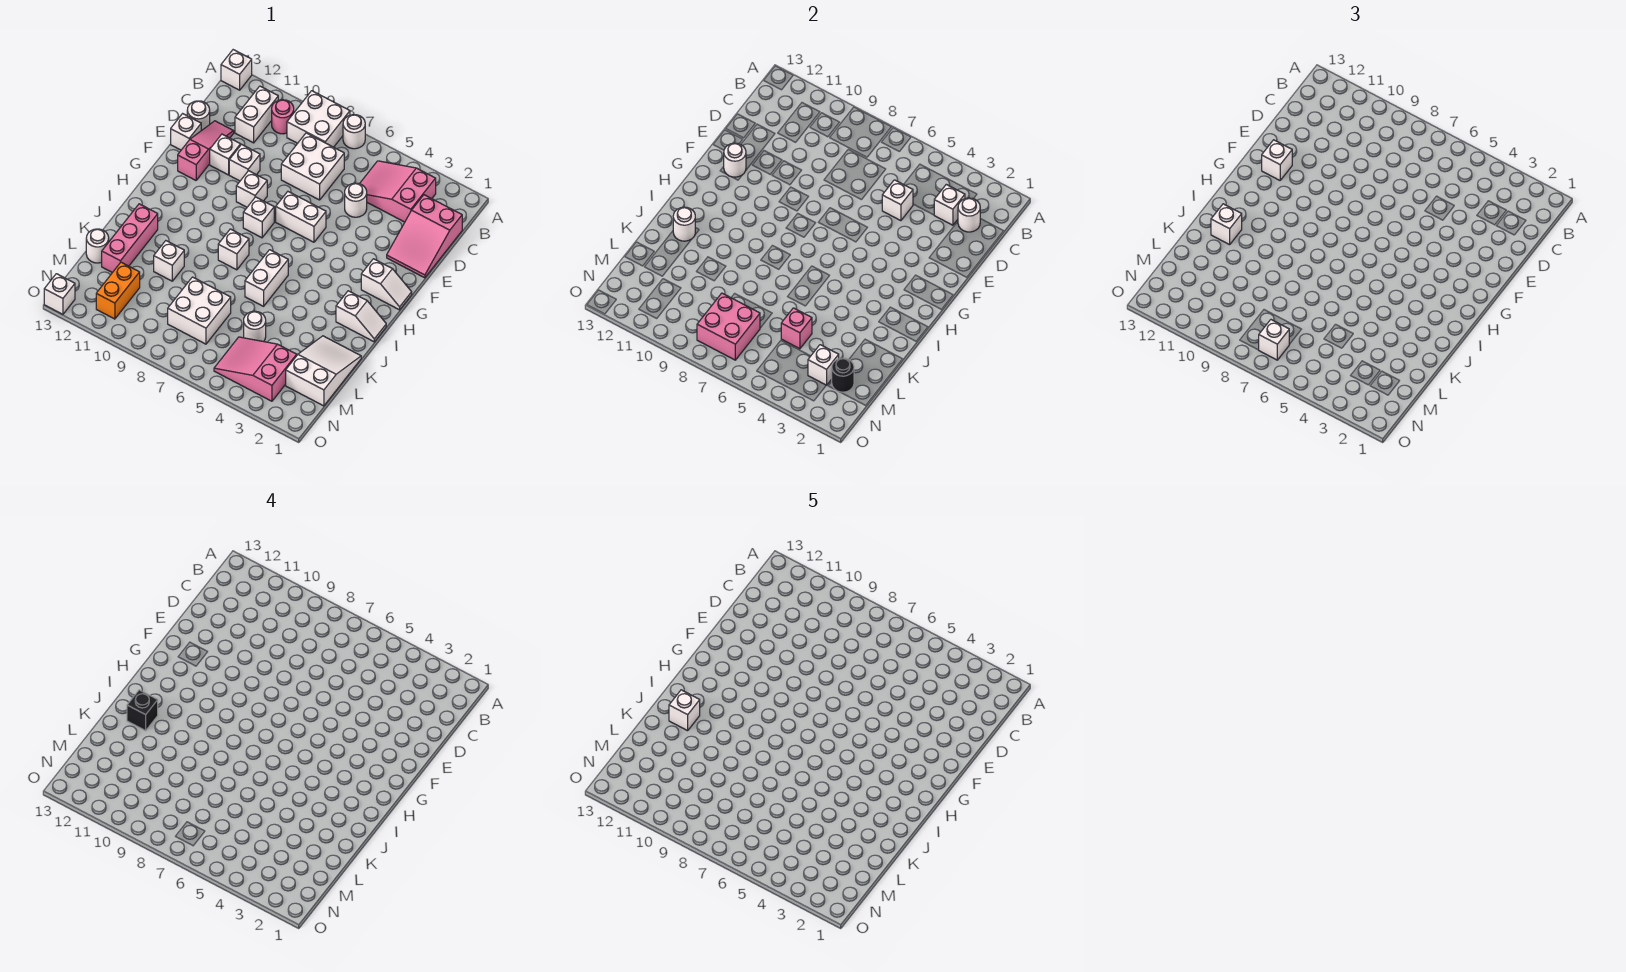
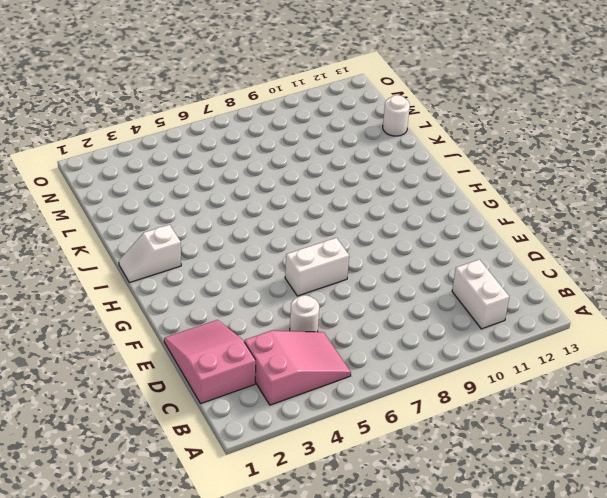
none -> white round brick A7 level 1
none -> white brick A8:B9 level 1
none -> white brick A13 level 1
none -> pink round brick B10 level 1

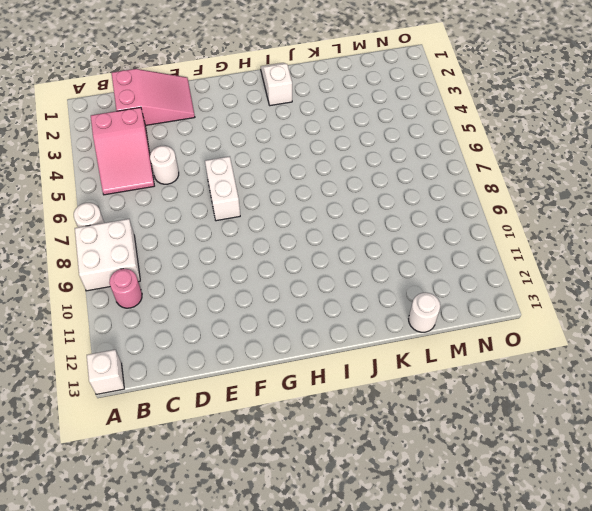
none -> white brick B11:C11 level 1
none -> white brick C7:D8 level 1
none -> pink slope D12:F12 level 1 top F
none -> white round brick D13 level 1

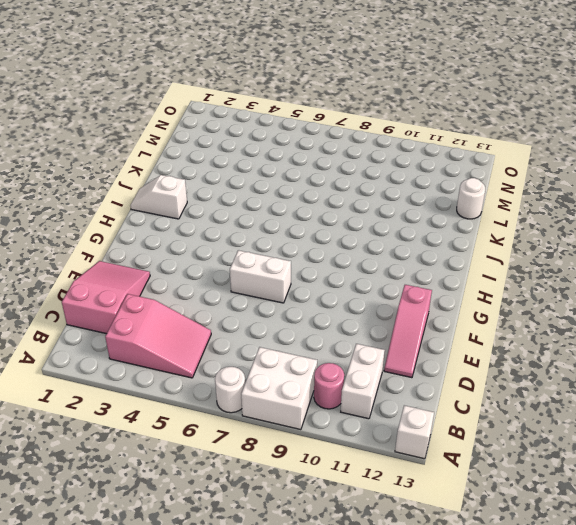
none -> white brick C7:D8 level 1
none -> white round brick D5 level 1
none -> white round brick D13 level 1
none -> white brick E10 level 1

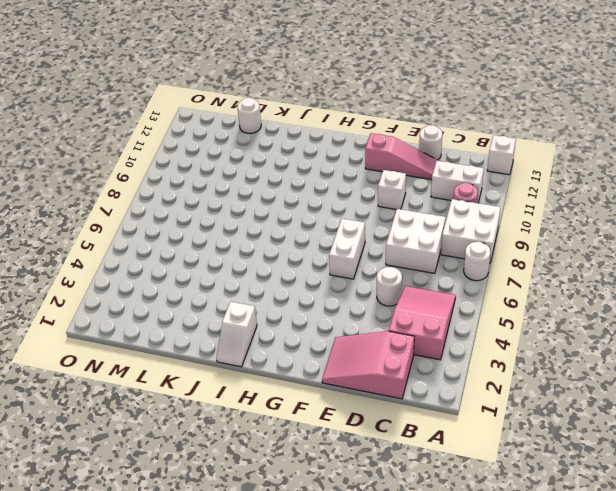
none -> white brick E11 level 1
none -> white brick E13 level 1
none -> white brick F9 level 1
none -> white slope G1:G2 level 1 top 2

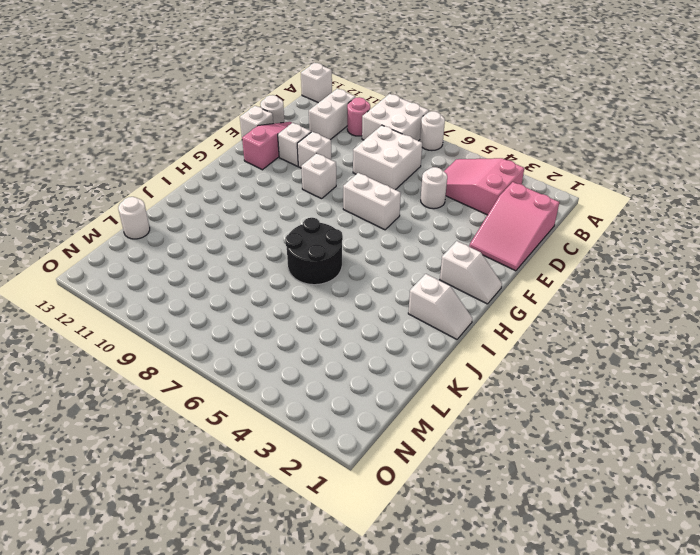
black round brick I6:J7 level 1 -> white brick I6:J6 level 1
none -> white brick G8 level 1
none -> white brick I8 level 1
none -> pink brick J12:L12 level 1
none -> white slope K1:M2 level 1 top M

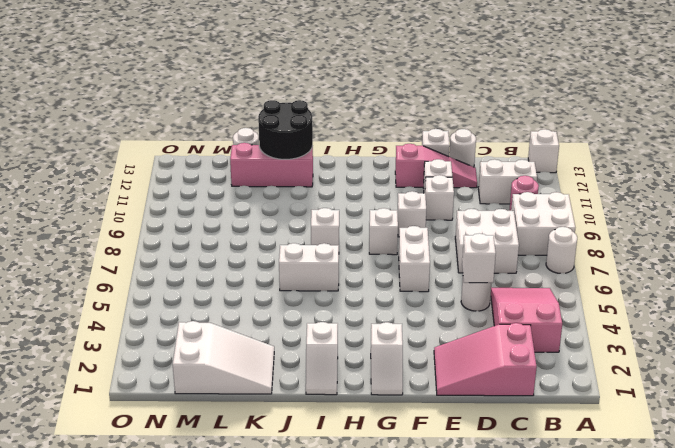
black round brick J12:K13 level 2 -> white round brick J12 level 2
none -> white brick K10 level 1
none -> white round brick L5 level 1
none -> white brick L7:M8 level 1
none -> pink slope M3:N5 level 1 top 3

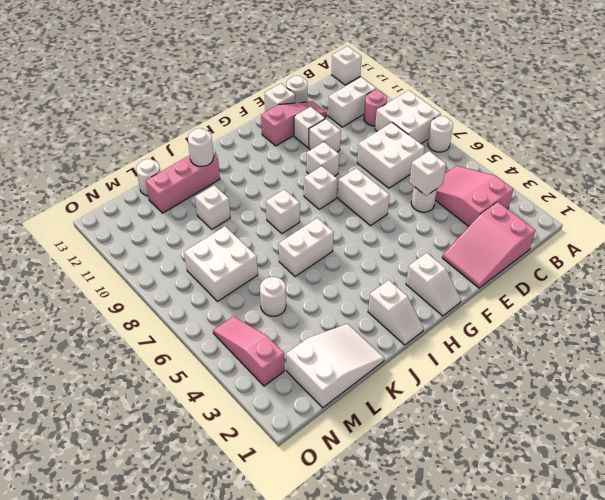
pink slope N3:N5 level 1 top 3 -> pink slope M3:N5 level 1 top 3
none -> orange brick M11:N11 level 1
none -> white brick O13 level 1
none -> white round brick C2 level 2
none -> white brick C3 level 2

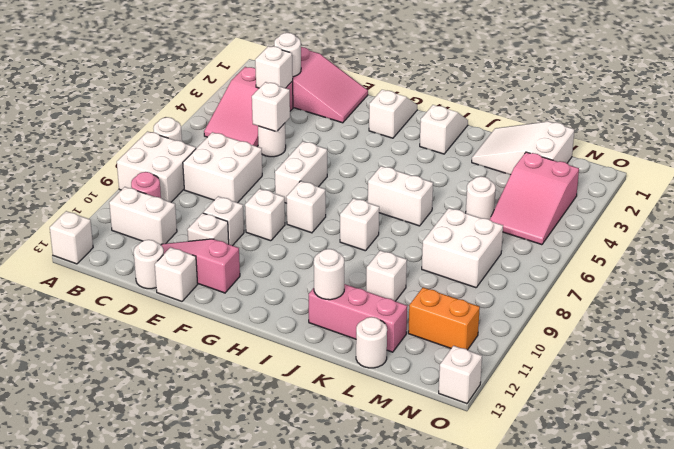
none -> white round brick F12 level 2
none -> pink brick L5 level 2
none -> black round brick M2 level 2
none -> white brick M3 level 2

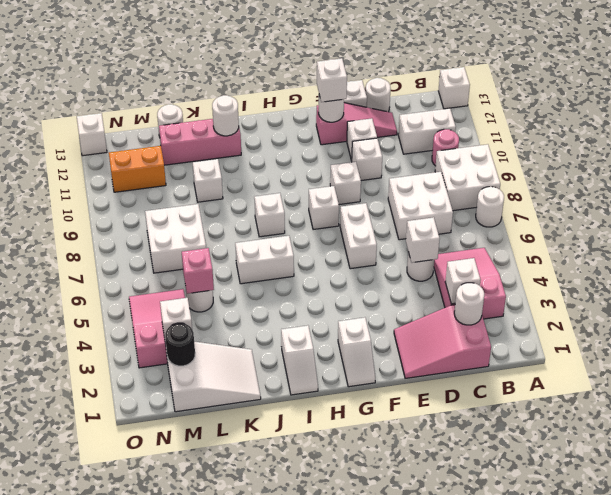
none -> pink brick M7:N8 level 2
none -> white brick J12 level 3
none -> white brick N7 level 3
none -> black brick J12 level 4

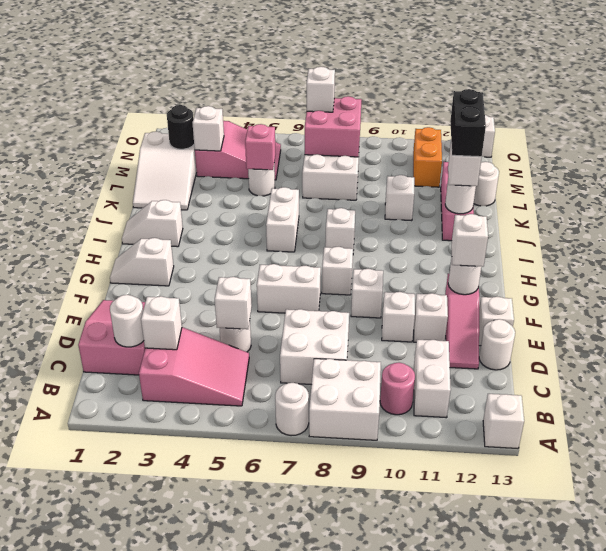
black brick J12:K12 level 4 -> black brick J12 level 4
none -> white brick J12 level 5

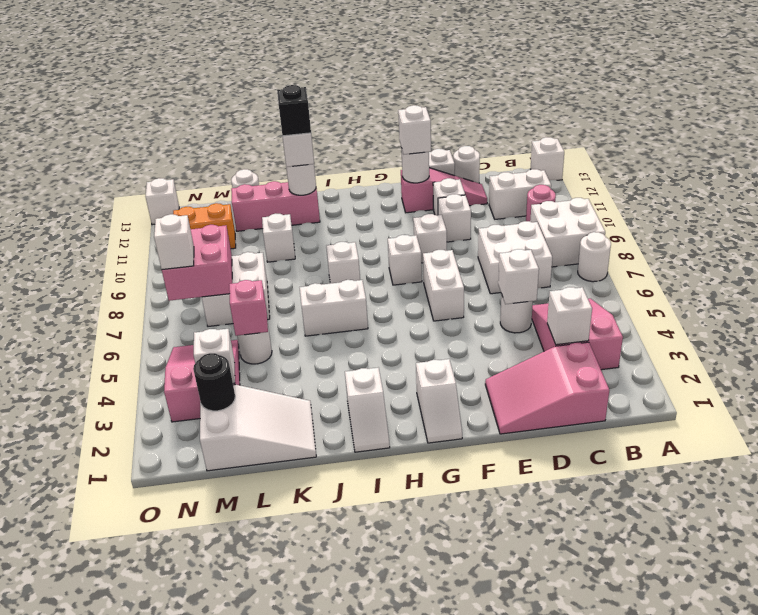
none -> white round brick C2 level 2
none -> white brick J12 level 5

